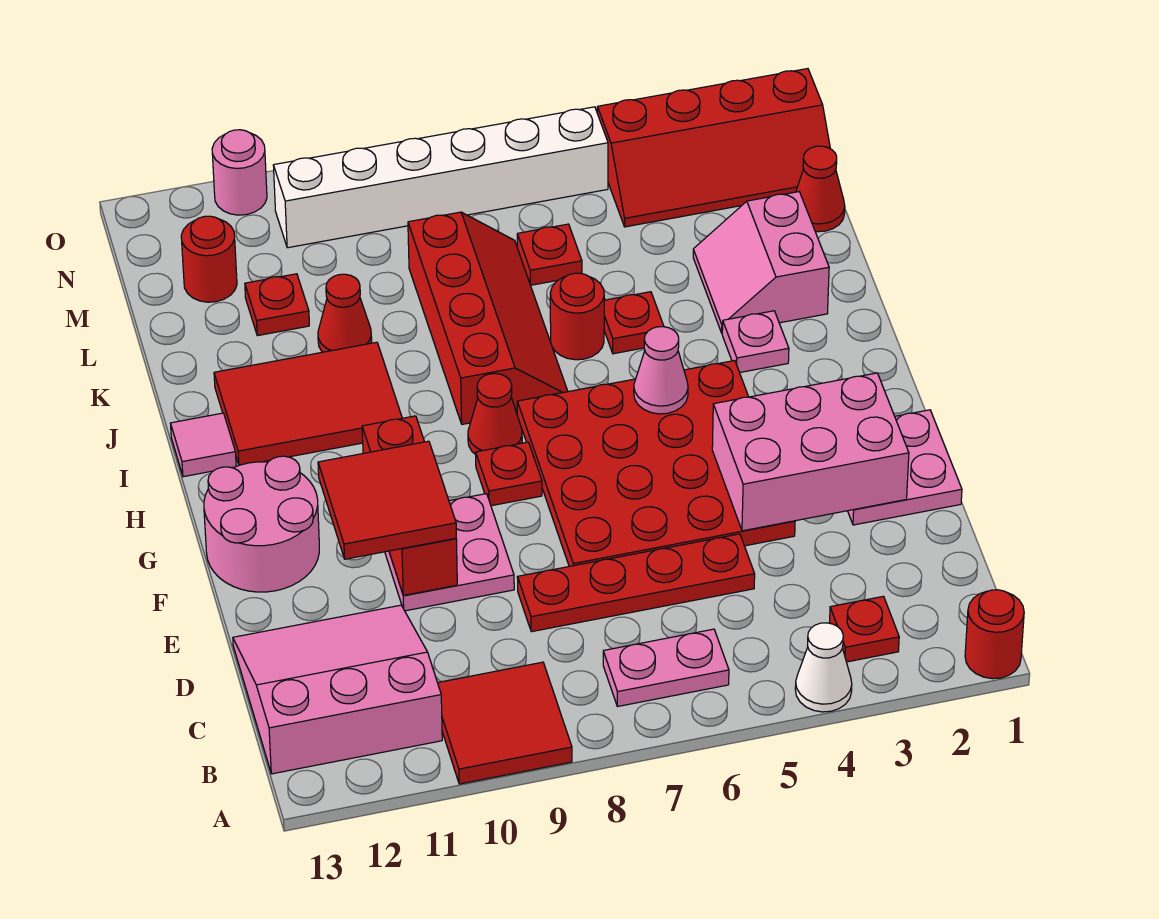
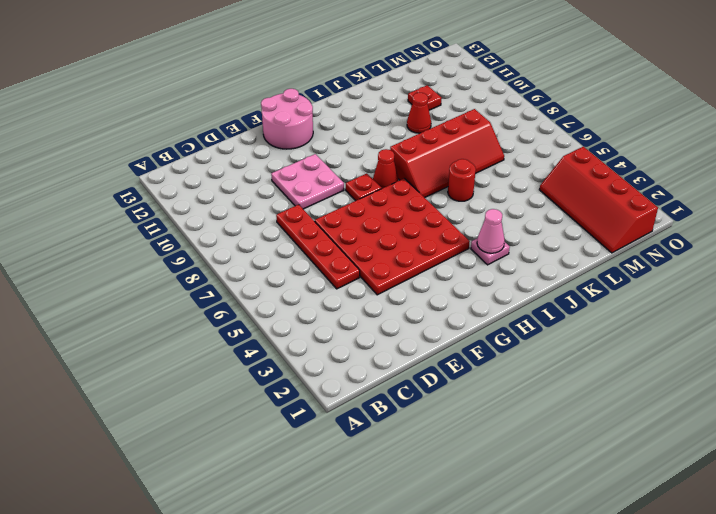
pink cone I3 level 2 -> pink cone H5 level 2
none -> red round brick A1 level 1
none -> white cone A4 level 1
none -> red tile A9:B10 level 1
none -> red plate B3 level 1

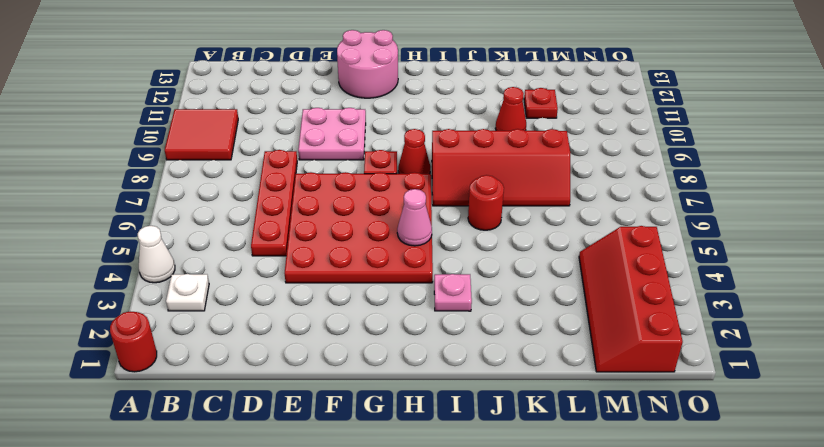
white plate B3 level 1 -> red plate B3 level 1
none -> pink plate B6:B7 level 1
none -> pink slope B11:D13 level 1 top B
none -> pink plate E1:F2 level 1
none -> red tile I10:J12 level 1

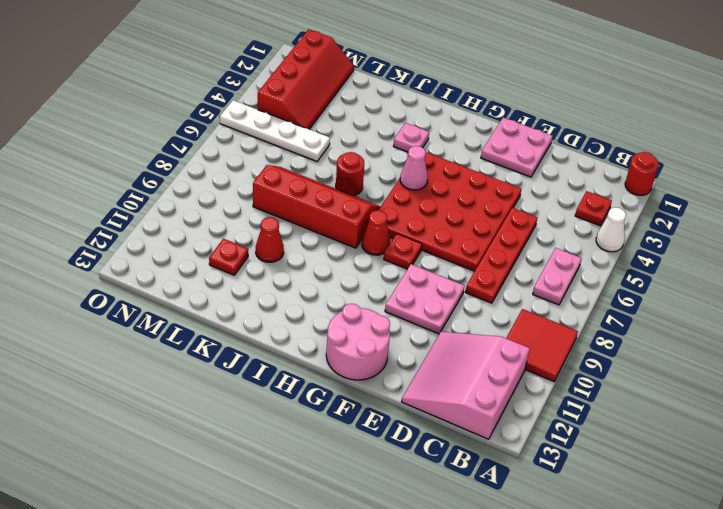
white plate L5:O5 level 1 -> white brick N5:N10 level 1
none -> red tile I10:J12 level 1
none -> pink tile I13 level 1
none -> pink slope J2:K3 level 1 top 2
none -> red plate J5 level 1

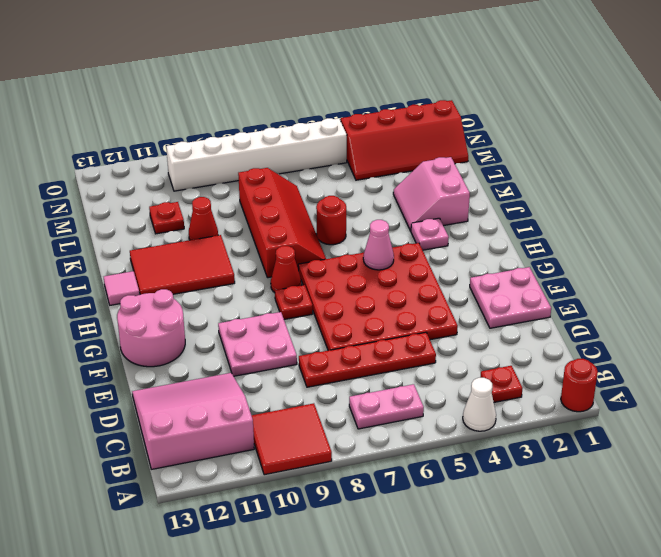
none -> red plate J5 level 1
none -> red cone L1 level 1
none -> red plate L6 level 1
none -> red round brick M12 level 1

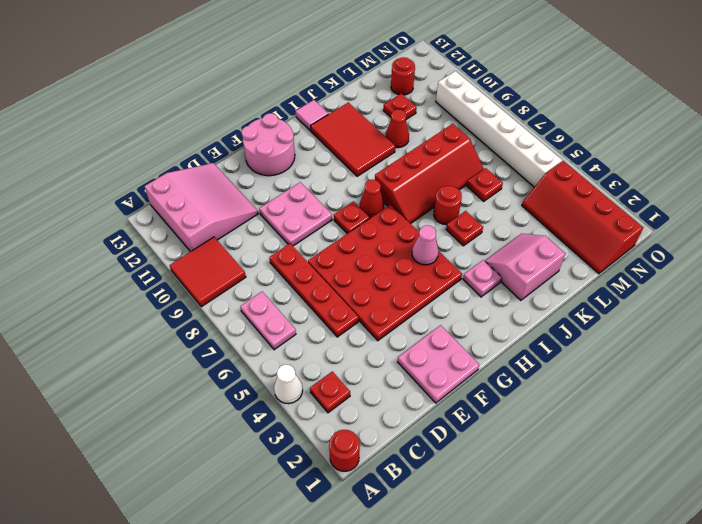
none -> red cone L1 level 1
none -> pink round brick O11 level 1
none -> pink brick E2:F4 level 2
none -> red brick E10:G10 level 2

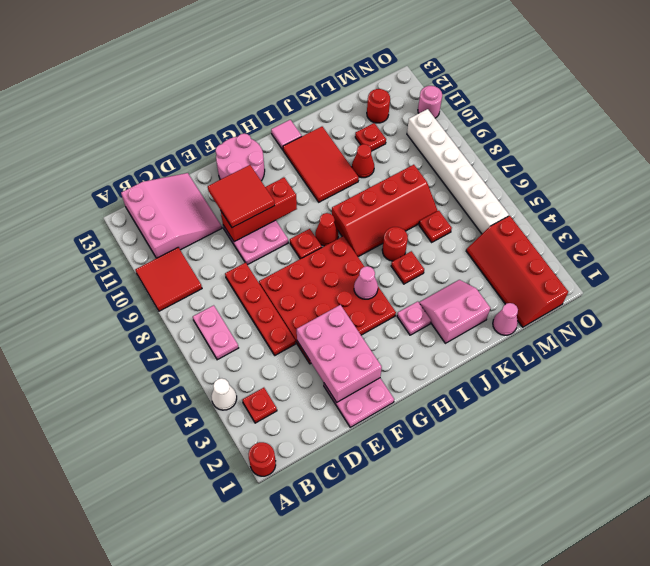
pink cone L1 level 1 -> red cone L1 level 1

